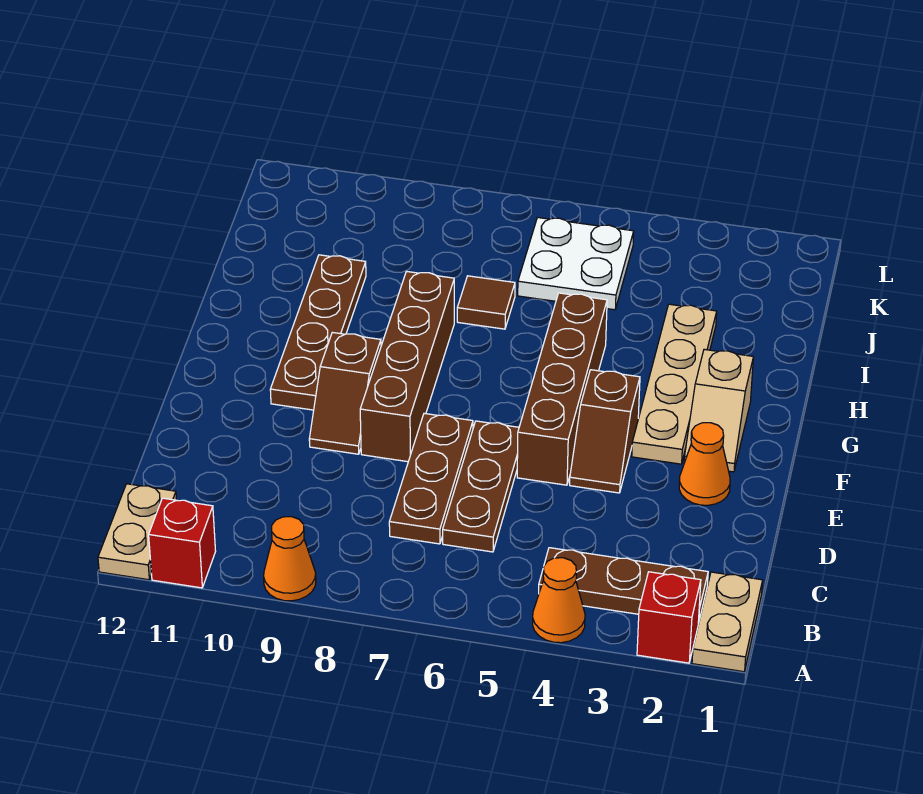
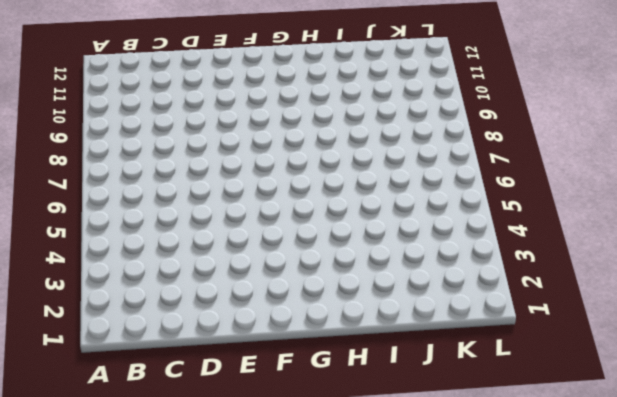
none -> tan plate A1:B1 level 1
none -> red brick A2 level 1
none -> orange cone A4 level 1

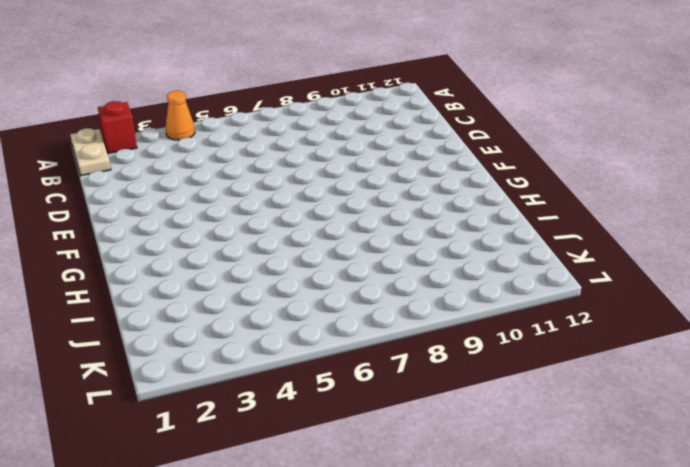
none -> orange cone A9 level 1
none -> red brick A11 level 1
none -> tan plate A12:B12 level 1

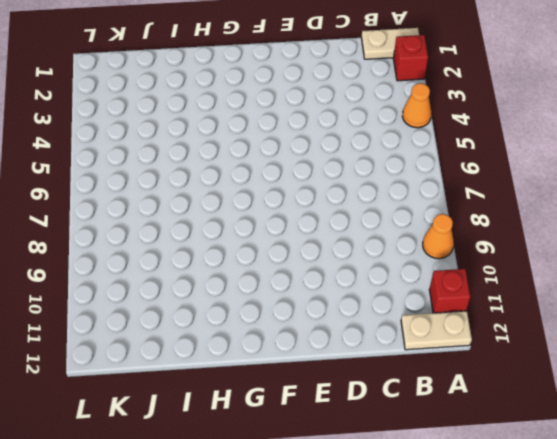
none -> brown plate B2:B4 level 1
none -> brown plate C6:E6 level 1
none -> brown plate C7:E7 level 1

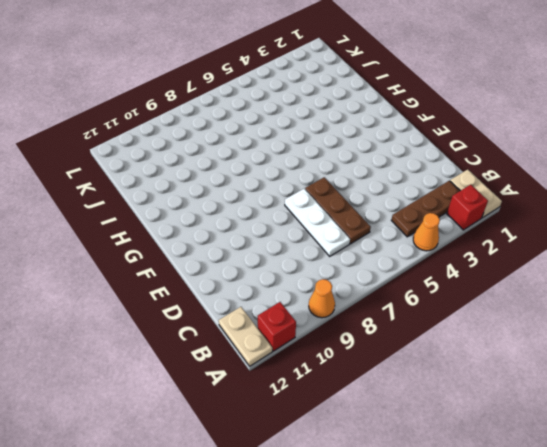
white plate C7:E7 level 1 -> brown plate C7:E7 level 1
none -> orange cone E2 level 1
none -> brown slope E4:F4 level 1 top F
none -> brown brick E5:H5 level 1

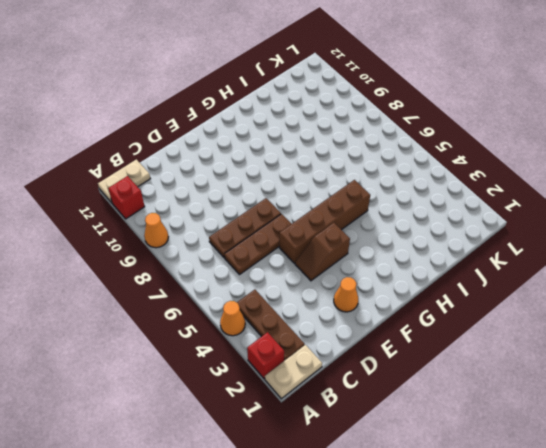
none -> brown brick E8:H8 level 1
none -> brown slope E9:F9 level 1 top F
none -> tan slope F2:G2 level 1 top G

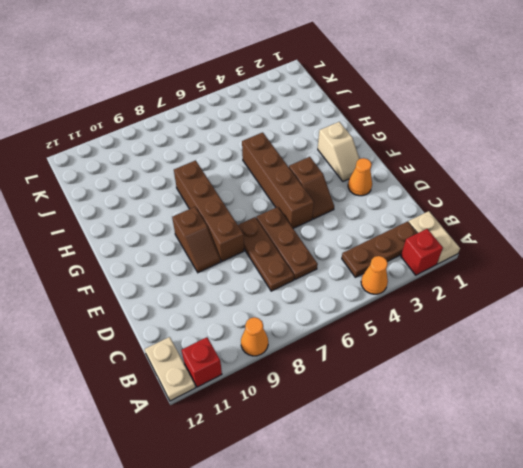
none -> tan plate F3:I3 level 1
none -> brown plate F10:I10 level 1
none -> brown tile I7 level 1

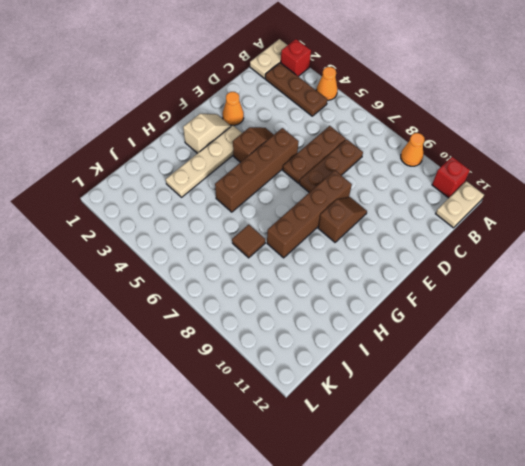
none -> brown plate F10:I10 level 1
none -> white plate J5:K6 level 1

